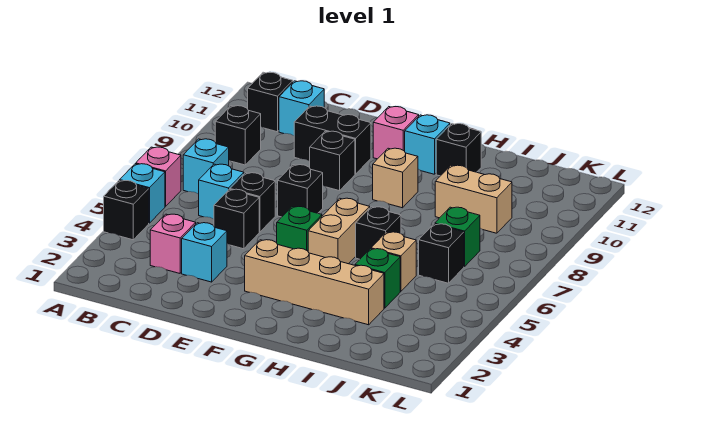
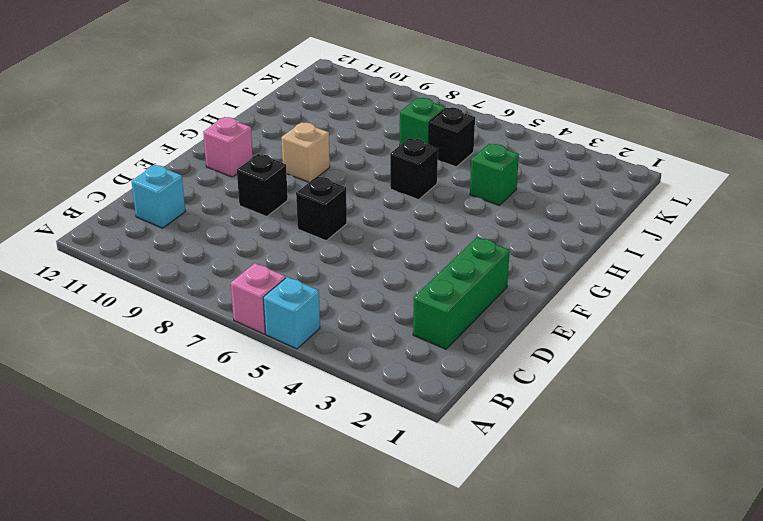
green brick C2:E2 level 1 -> none
none -> black brick A4 level 1
none -> cyan brick B7 level 1
none -> black brick B9 level 1

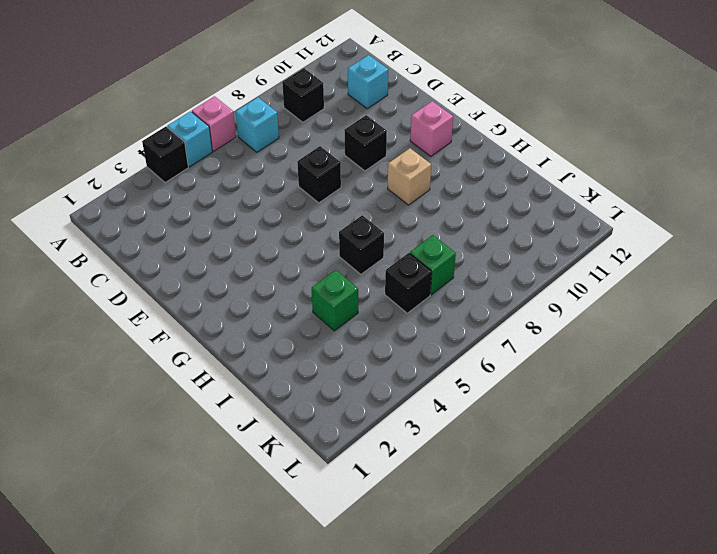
none -> black brick B11 level 1
none -> pink brick C3 level 1
none -> cyan brick C6 level 1

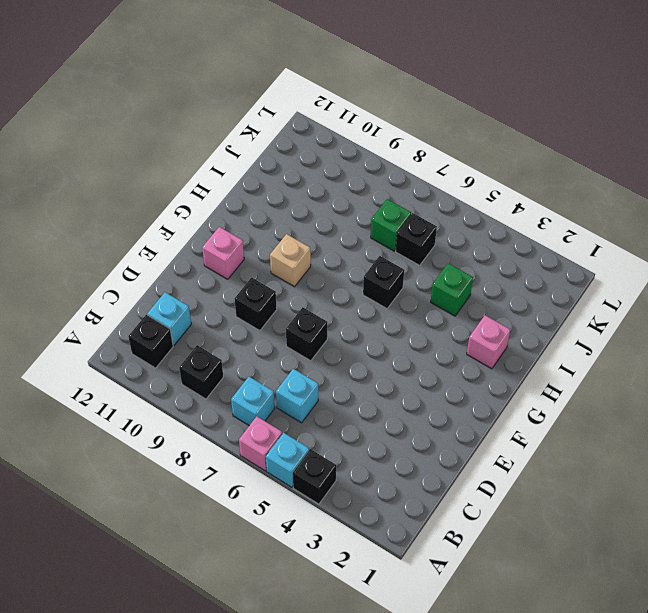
pink brick H2 level 1 -> pink brick C3 level 1
none -> cyan brick D3 level 1
none -> black brick D5 level 1
none -> black brick D6 level 1

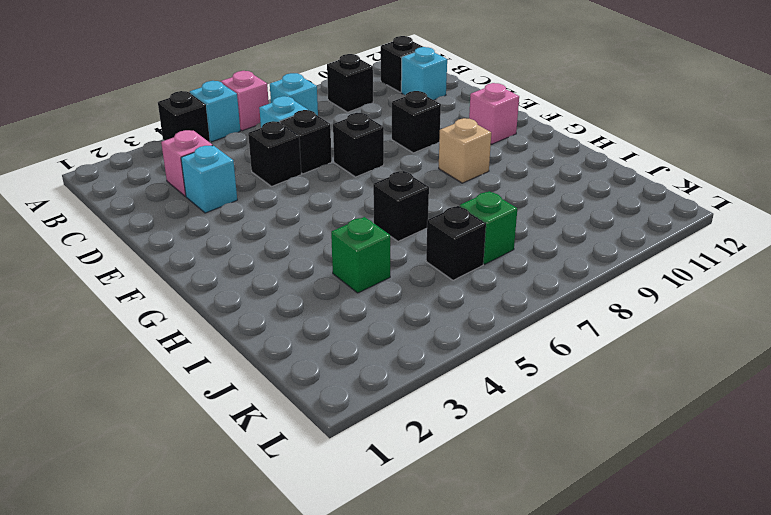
none -> black brick D10:E10 level 1
none -> tan brick F3:I3 level 1
none -> green brick F5 level 1

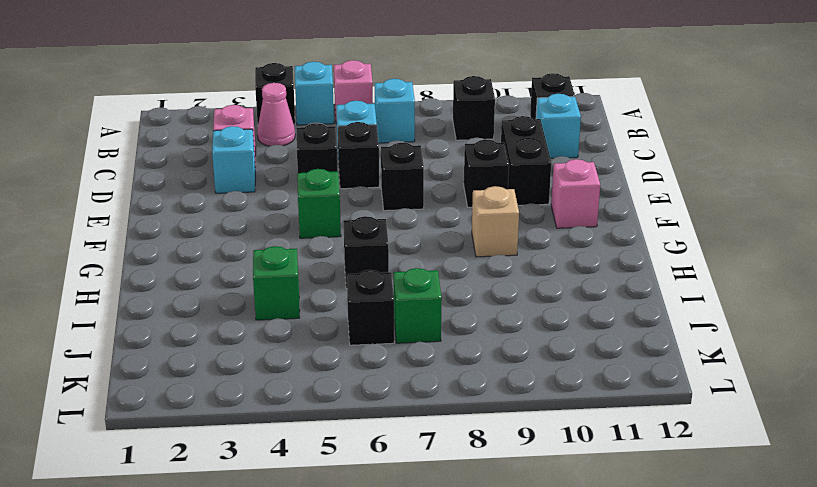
pink cone B4 level 1 -> none
none -> tan brick F3:I3 level 1
none -> tan brick G5:G6 level 1
none -> cyan brick G11 level 1

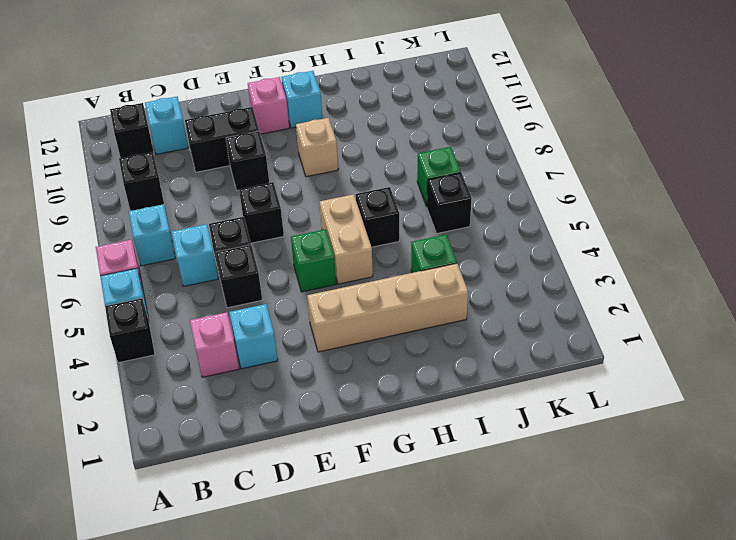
none -> black brick H11 level 1
none -> tan brick I5 level 1
none -> tan brick I9:J9 level 1

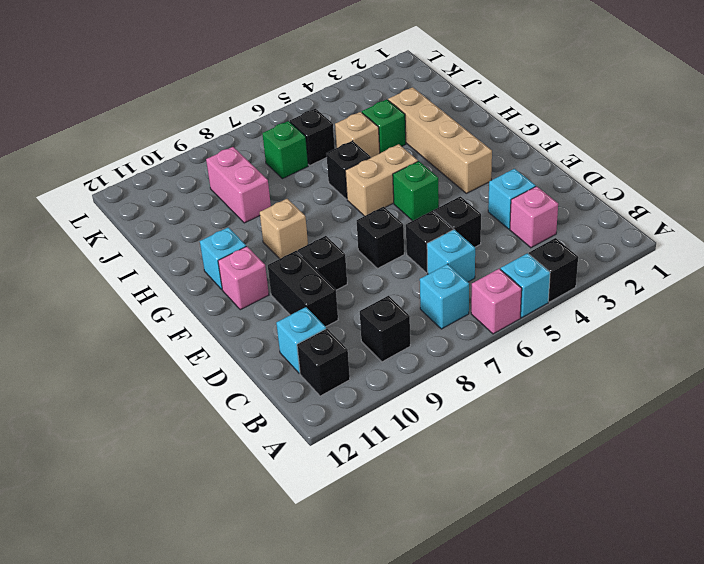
pink brick I9:J9 level 1 -> tan brick I9:J9 level 1
none -> black brick H11 level 1

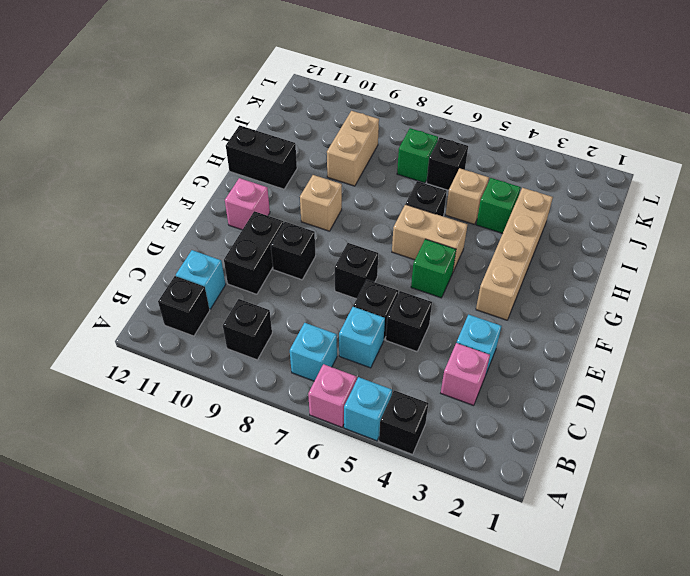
black brick H11:H12 level 1 -> black brick H11 level 1
none -> cyan brick G11 level 1

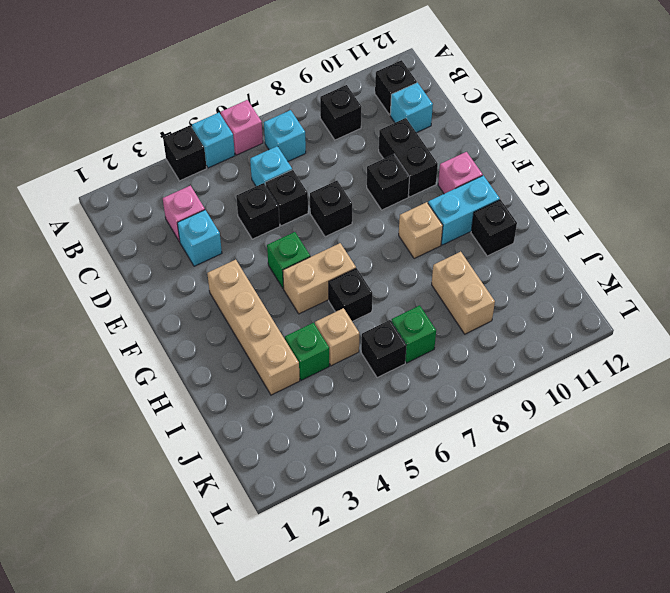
cyan brick G10:G11 level 1 -> cyan brick G11 level 1

